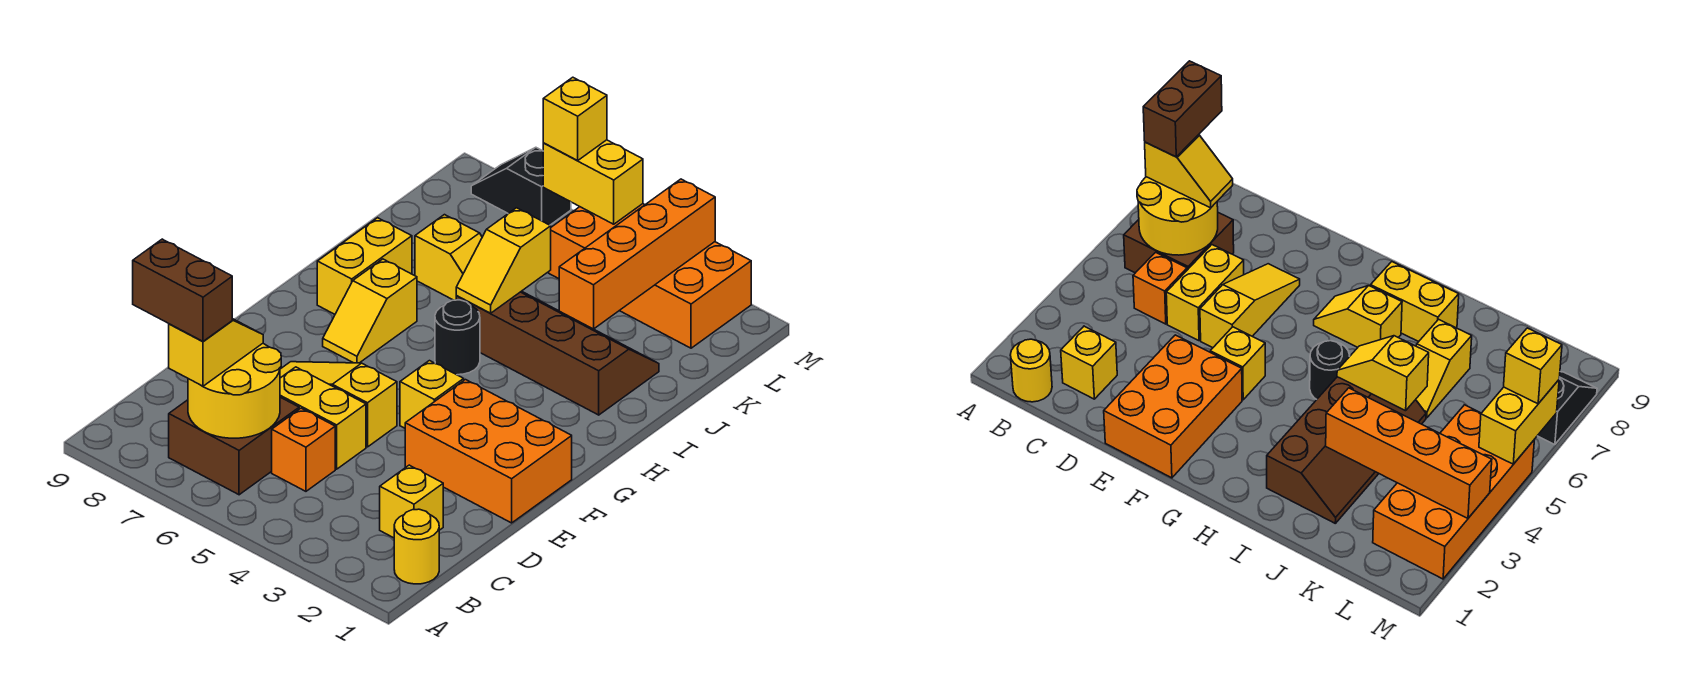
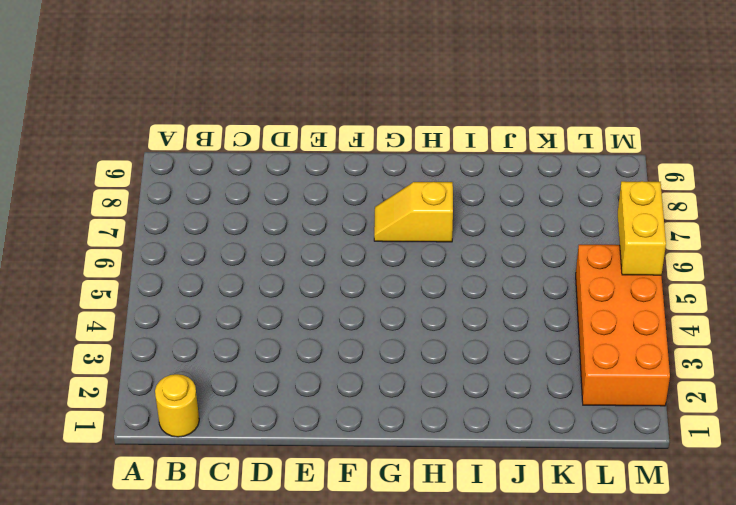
none -> brown brick B6:C7 level 1
none -> yellow brick C2 level 1
none -> orange brick C5 level 1

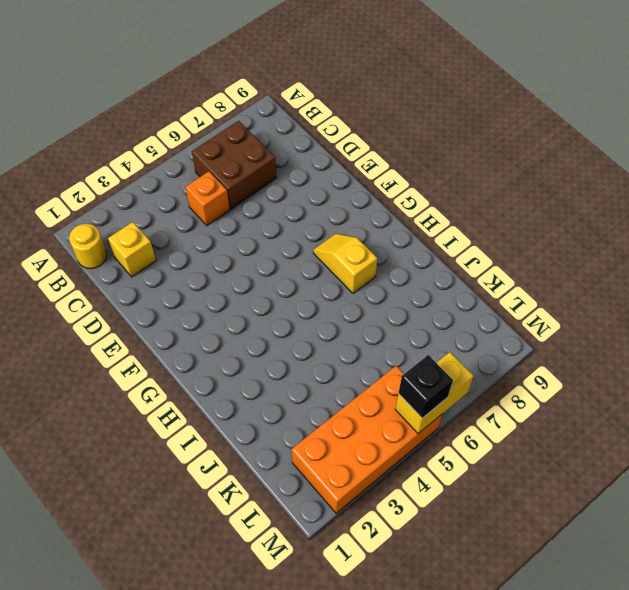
black brick M5 level 3 -> none
none -> yellow brick D5:D6 level 1
none -> orange brick E1:F3 level 1
none -> yellow slope E5:E7 level 1 top 5

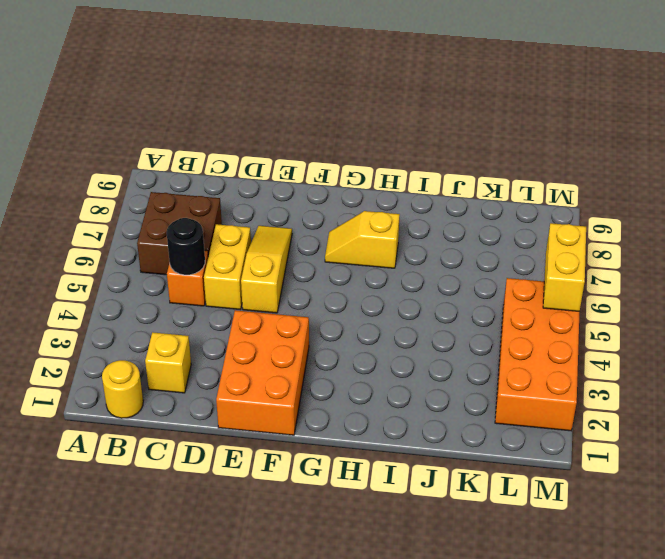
black round brick C5 level 2 -> black round brick H5 level 1
none -> yellow brick F4 level 1
none -> yellow brick H8:I8 level 1
none -> brown slope I2:J5 level 1 top I

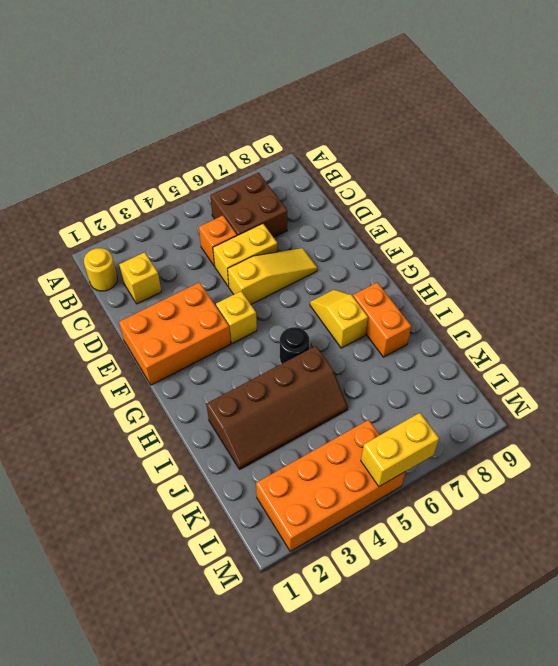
orange brick H8:I8 level 1 -> yellow brick H8:I8 level 1
none -> yellow slope J6:J7 level 1 top 7
none -> black slope M7:M8 level 1 top 7
none -> yellow round brick B6:C7 level 2

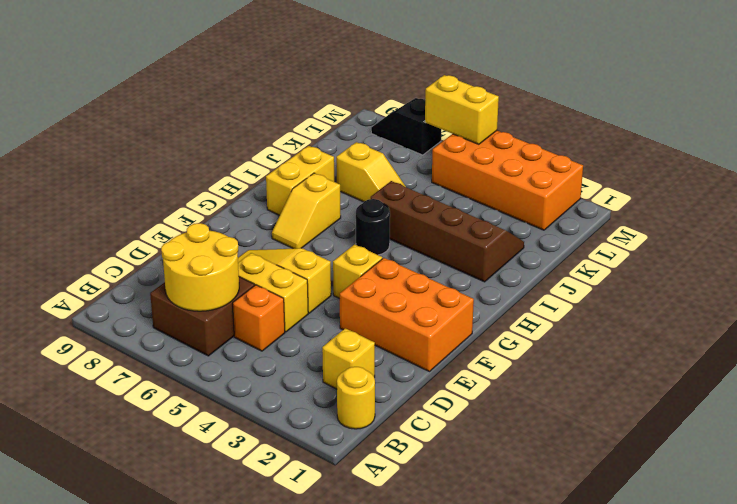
none -> yellow slope I5:J5 level 2 top J
none -> orange brick J3:M3 level 2
none -> yellow slope B7:C7 level 3 top B

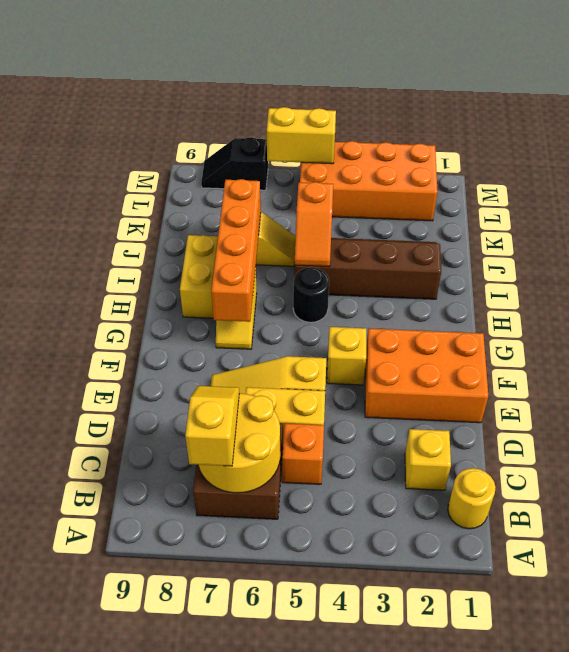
orange brick G7:J7 level 2 -> orange brick J3:M3 level 2
orange slope I5:J5 level 2 top J -> yellow slope I5:J5 level 2 top J
none -> yellow brick M6 level 3
none -> brown brick B7:B8 level 4

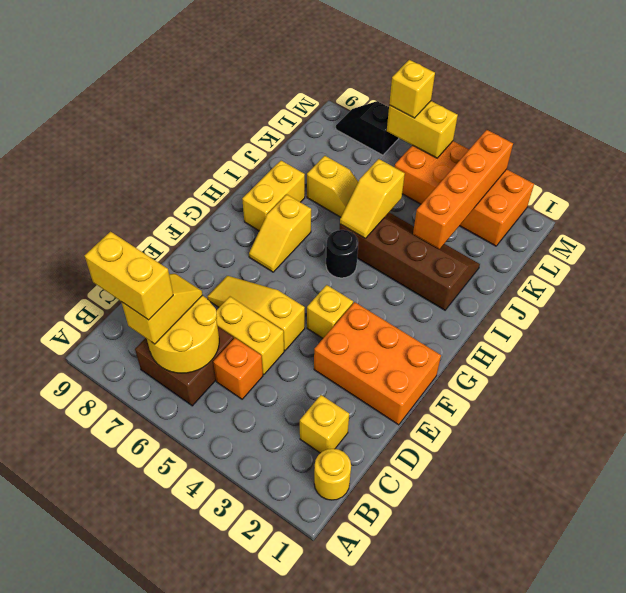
yellow brick B7:B8 level 4 -> brown brick B7:B8 level 4

